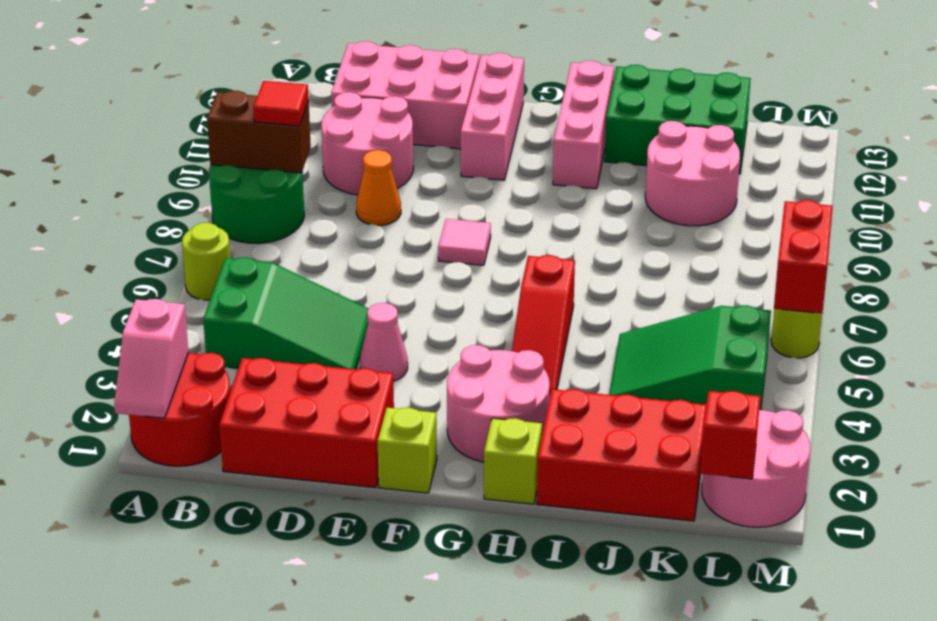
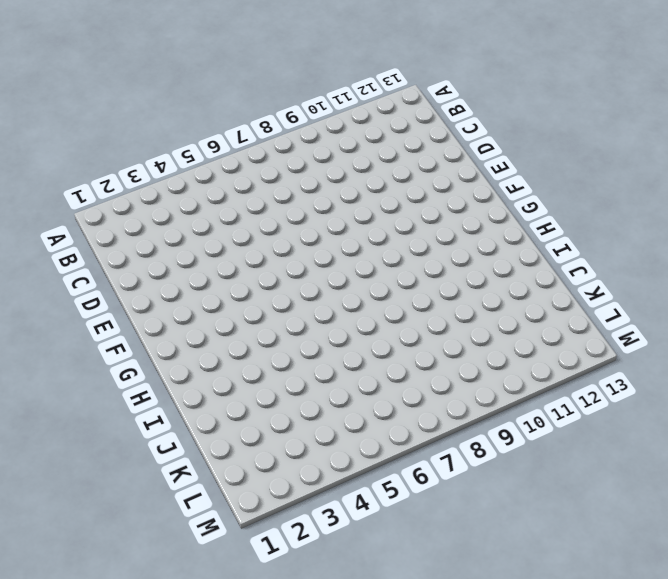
none -> red round brick A1:B2 level 1
none -> lime round brick A6 level 1
none -> green round brick A8:B9 level 1

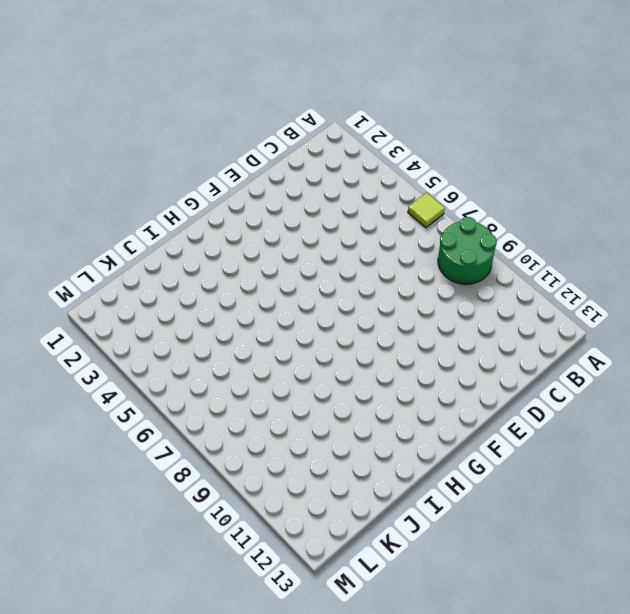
lime tile A6 level 1 -> lime round brick A6 level 1
none -> red round brick A1:B2 level 1
none -> green slope B4:D5 level 1 top B
none -> red brick C1:E2 level 1

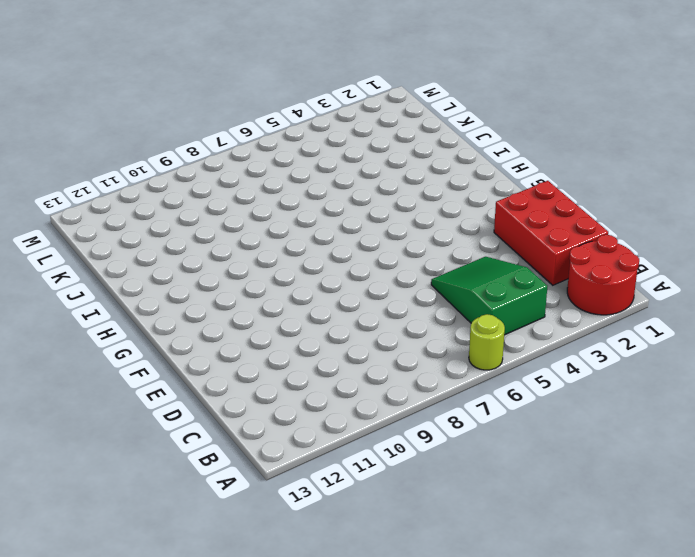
none -> green round brick A8:B9 level 1
none -> pink round brick C10:D11 level 1
none -> pink brick C12:E13 level 1

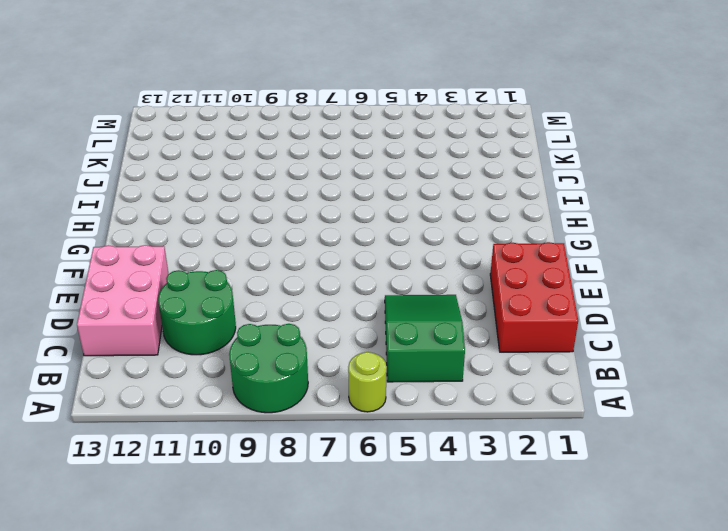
green round brick C10:D11 level 1 -> pink round brick C10:D11 level 1
none -> red round brick A1:B2 level 1
none -> orange cone D9 level 1
none -> pink cone E4 level 1

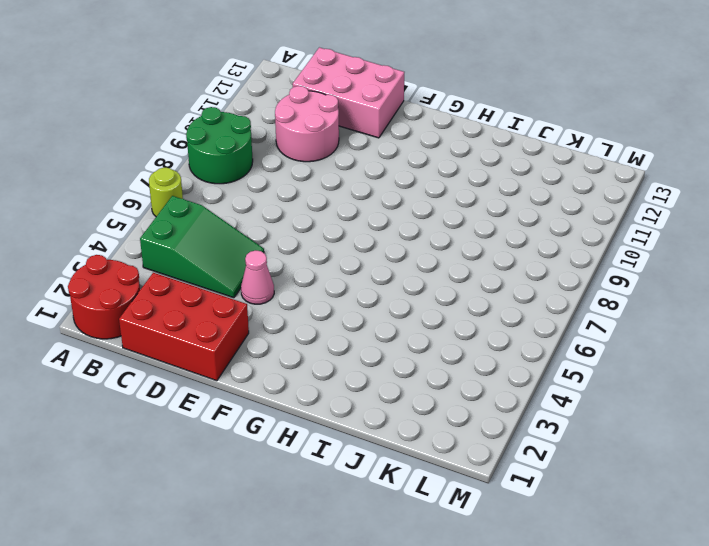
none -> orange cone D9 level 1
none -> lime brick F1 level 1
none -> pink tile F8 level 1

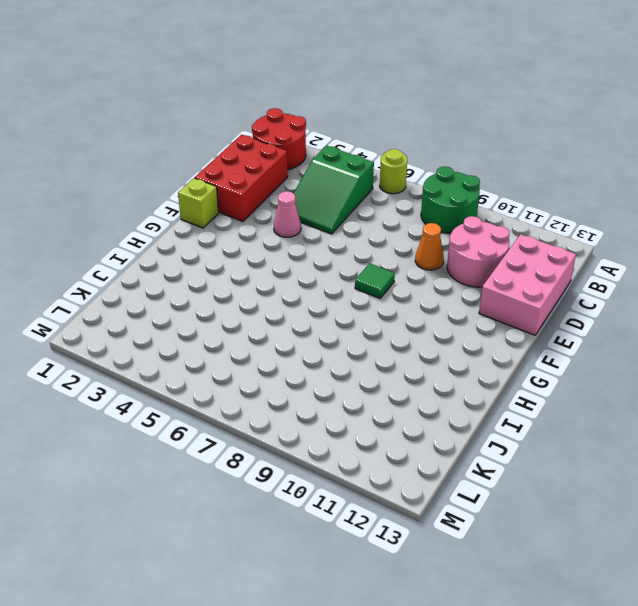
green tile F8 level 1 -> pink tile F8 level 1
none -> pink brick F11:F13 level 1
none -> pink round brick G2:H3 level 1
none -> lime brick H1 level 1

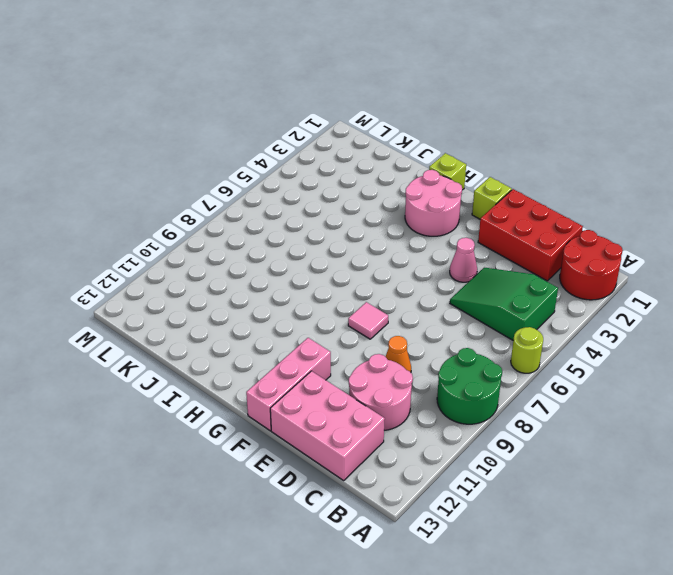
none -> red slope H4:H6 level 1 top 6
none -> pink brick H11:H13 level 1
none -> red brick I1:K2 level 1

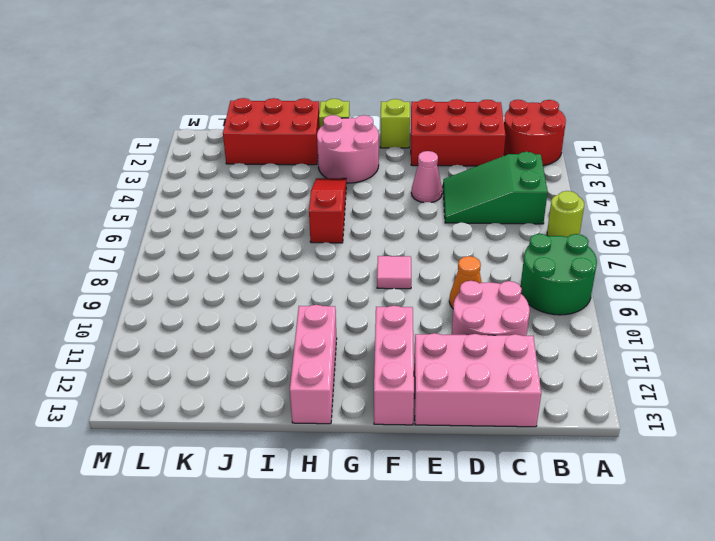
none -> green brick I12:K13 level 1
none -> green slope J4:L5 level 1 top L
none -> pink round brick J10:K11 level 1

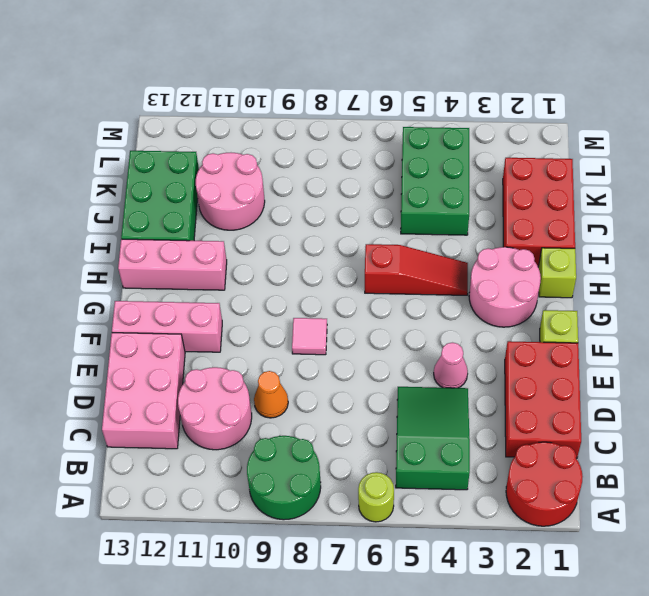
green brick J4:L5 level 1 -> green slope J4:L5 level 1 top L
none -> pink round brick L1:M2 level 1
none -> lime round brick M6 level 1
none -> pink slope A1:A2 level 2 top 2

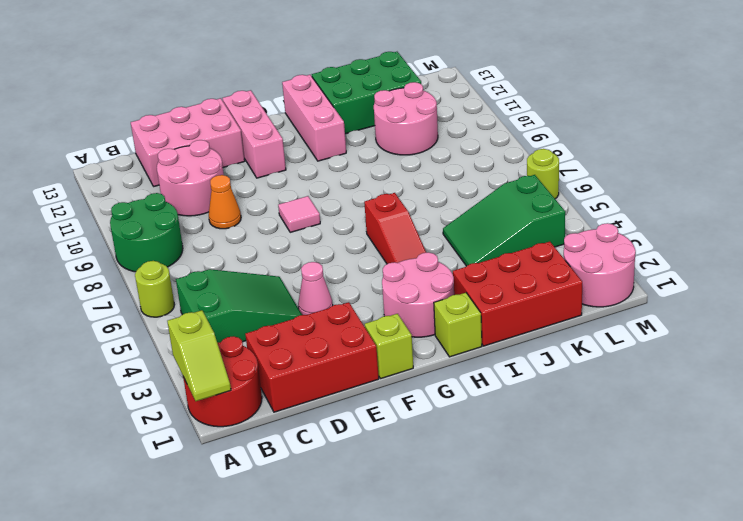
lime slope A1:A2 level 2 top 2 -> pink slope A1:A2 level 2 top 2
none -> brown brick A9:B9 level 2
none -> red brick L1 level 2
none -> red brick M6:M7 level 2

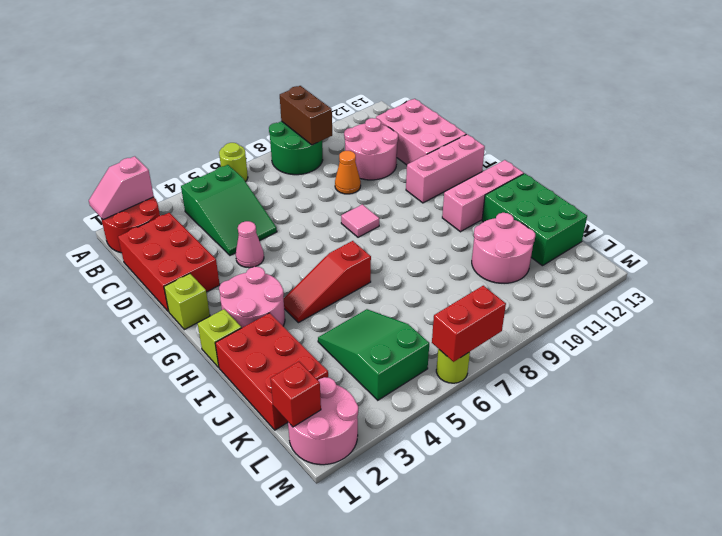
none -> red tile B9 level 3

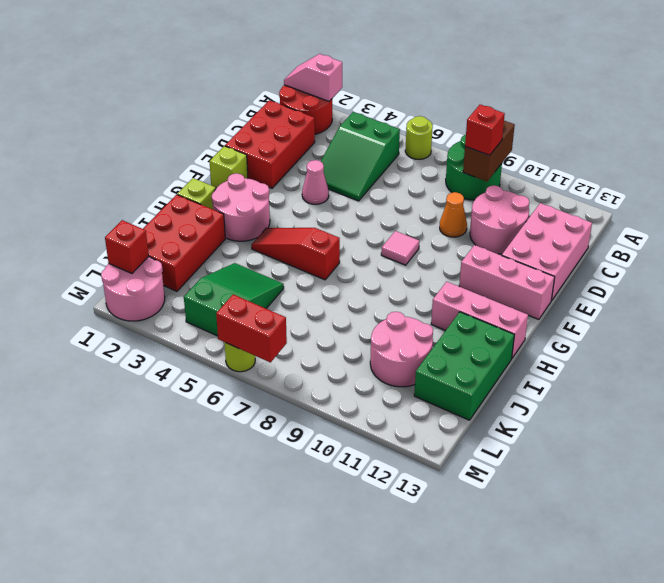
red brick B9 level 3 -> red tile B9 level 3

